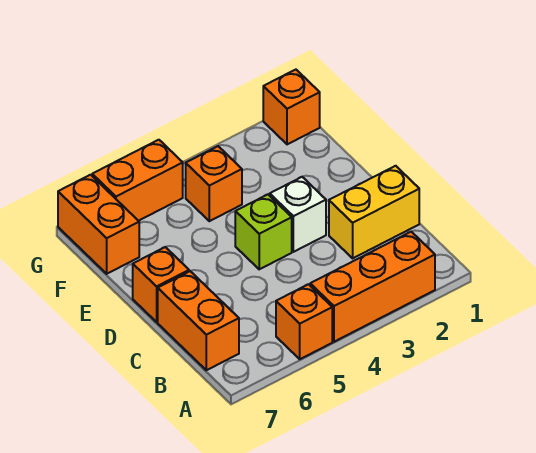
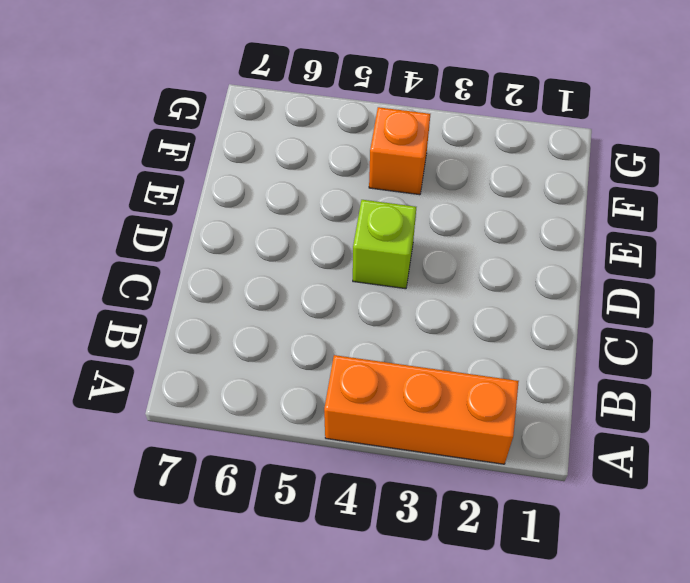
none -> orange brick A5 level 1
none -> orange brick B7:C7 level 1

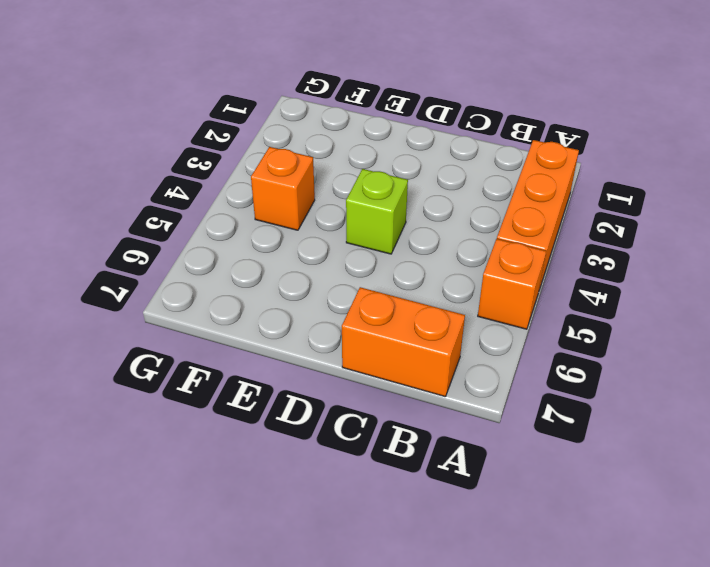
none -> yellow brick C1:C2 level 1
none -> white brick D3 level 1

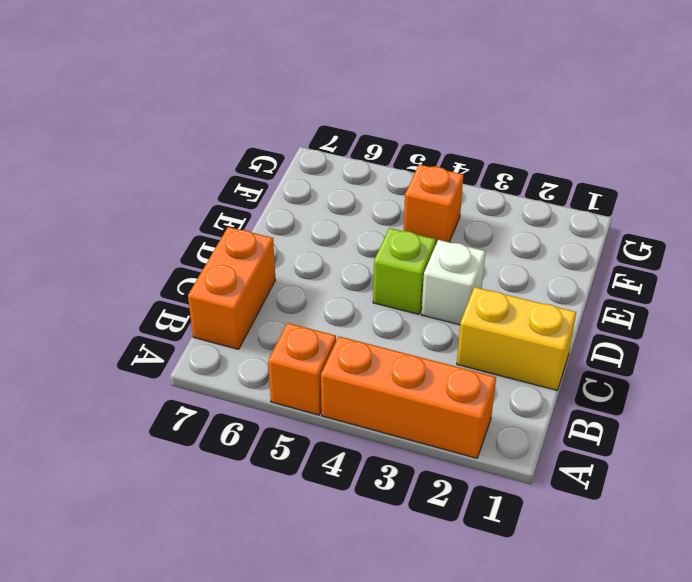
none -> orange brick D7 level 1
none -> orange brick F7:G7 level 1

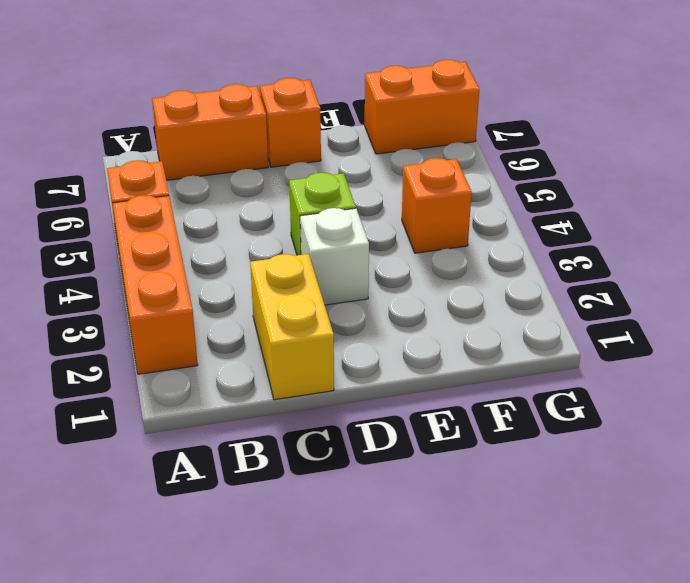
none -> orange brick G1 level 1
none -> orange brick G5:G6 level 1

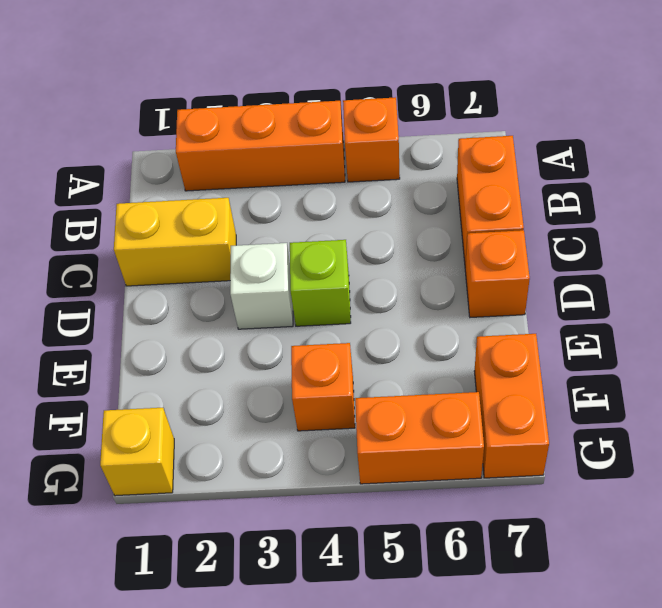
yellow brick G1 level 1 -> orange brick G1 level 1

